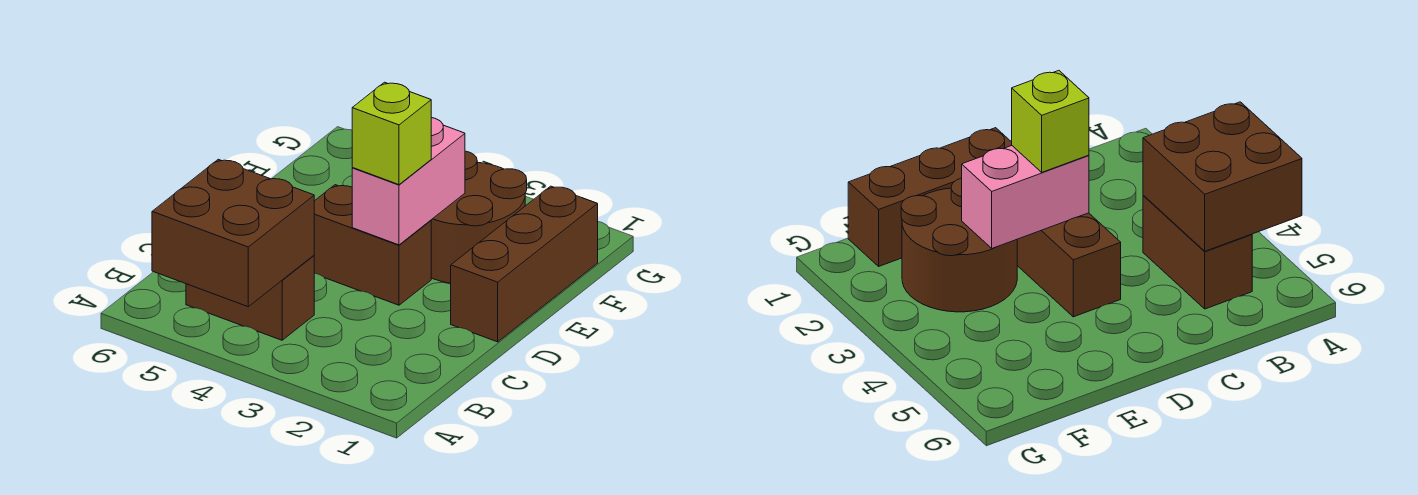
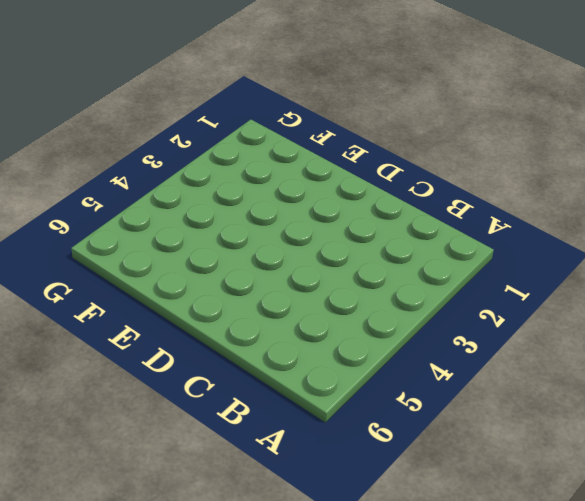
none -> brown brick B4:B5 level 1
none -> brown brick D1:F1 level 1

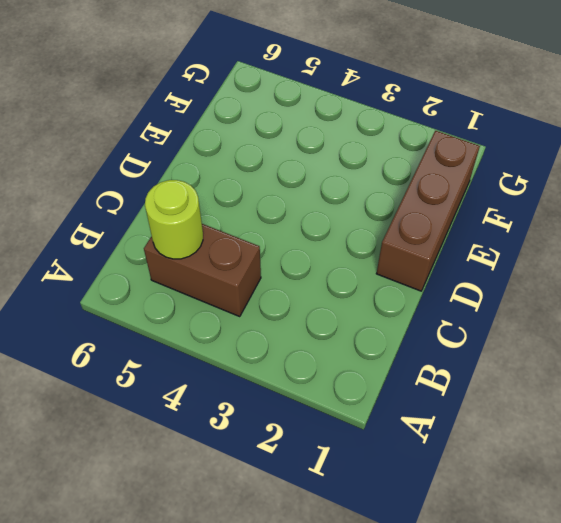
lime round brick B5 level 2 -> brown brick A4:B5 level 2
none -> brown brick D3:D4 level 1
none -> brown round brick E2:F3 level 1

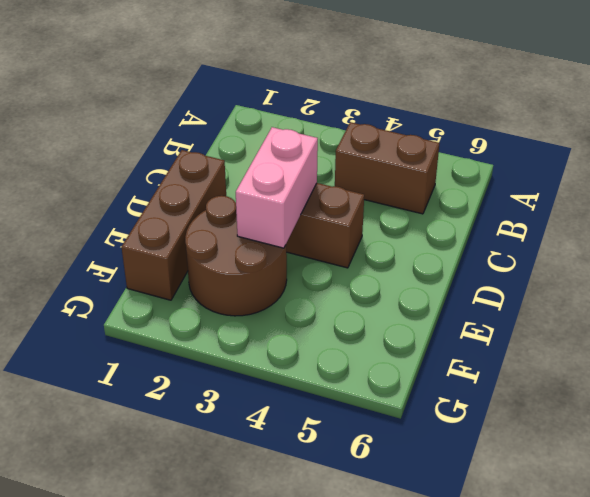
none -> brown brick A4:B5 level 2
none -> lime brick D3 level 3

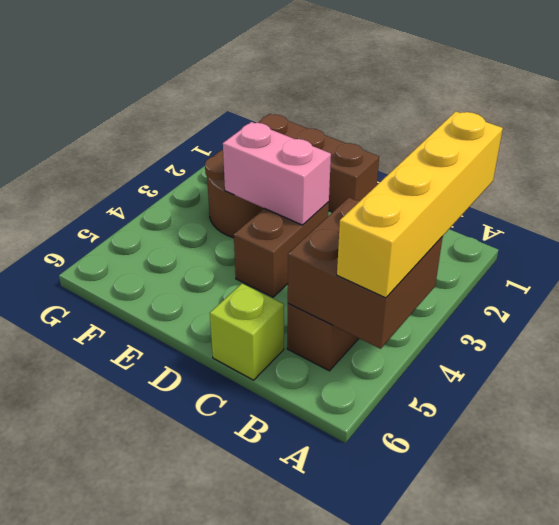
yellow brick A2:A5 level 3 -> none
lime brick C6 level 1 -> lime brick D3 level 3

